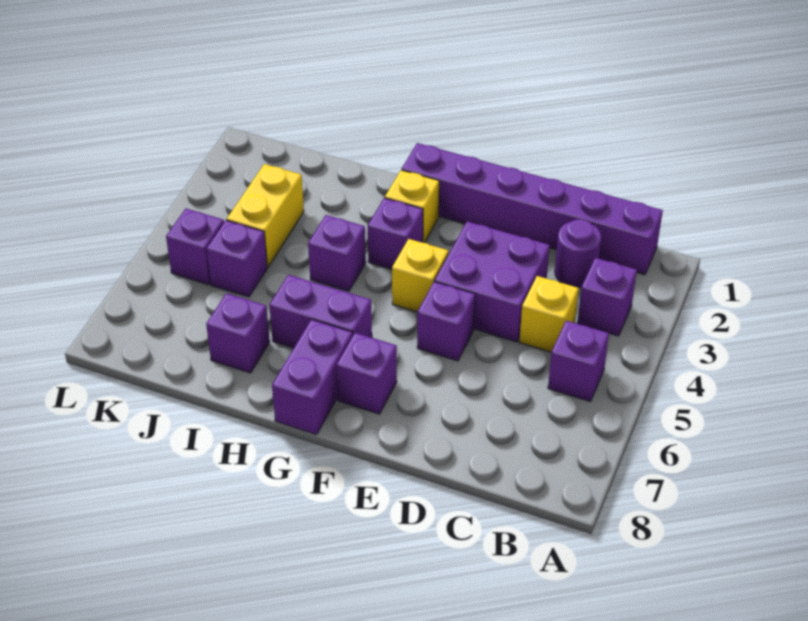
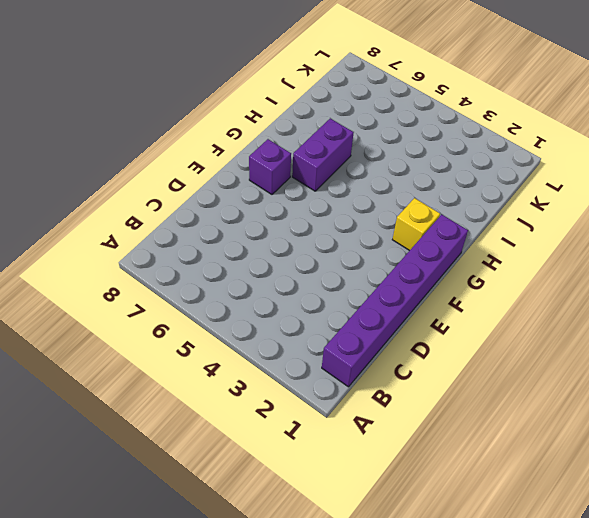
none -> purple brick B3 level 1
none -> purple brick B5 level 1
none -> purple round brick C2 level 1

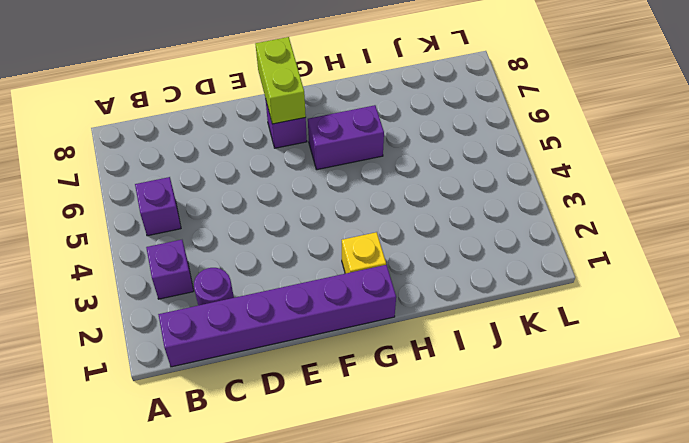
lime brick F7:F8 level 2 -> none
none -> yellow brick C4 level 1
none -> purple brick D3:E4 level 1
none -> purple brick E5 level 1

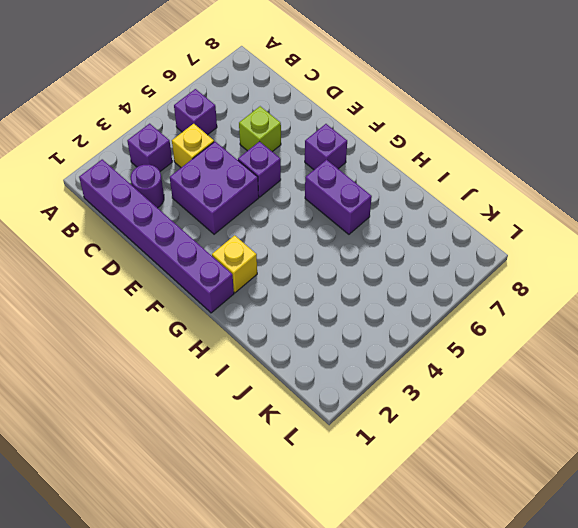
lime brick D6 level 1 -> none
none -> yellow brick F4 level 1
none -> purple brick G3 level 1
none -> purple brick G7:G8 level 1

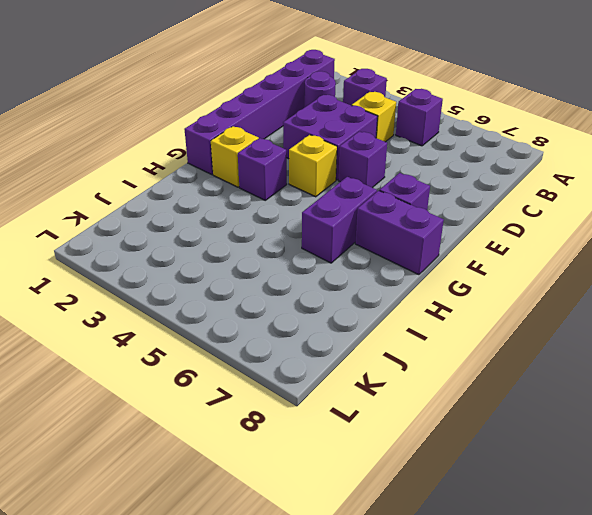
none -> purple brick H4 level 1
none -> purple brick I7 level 1
none -> yellow brick J3:J4 level 1

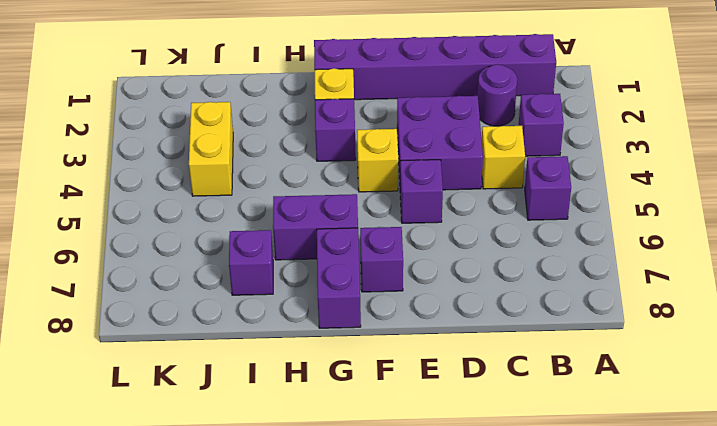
none -> purple brick H4 level 1
none -> purple brick J5 level 1
none -> purple brick K5 level 1

